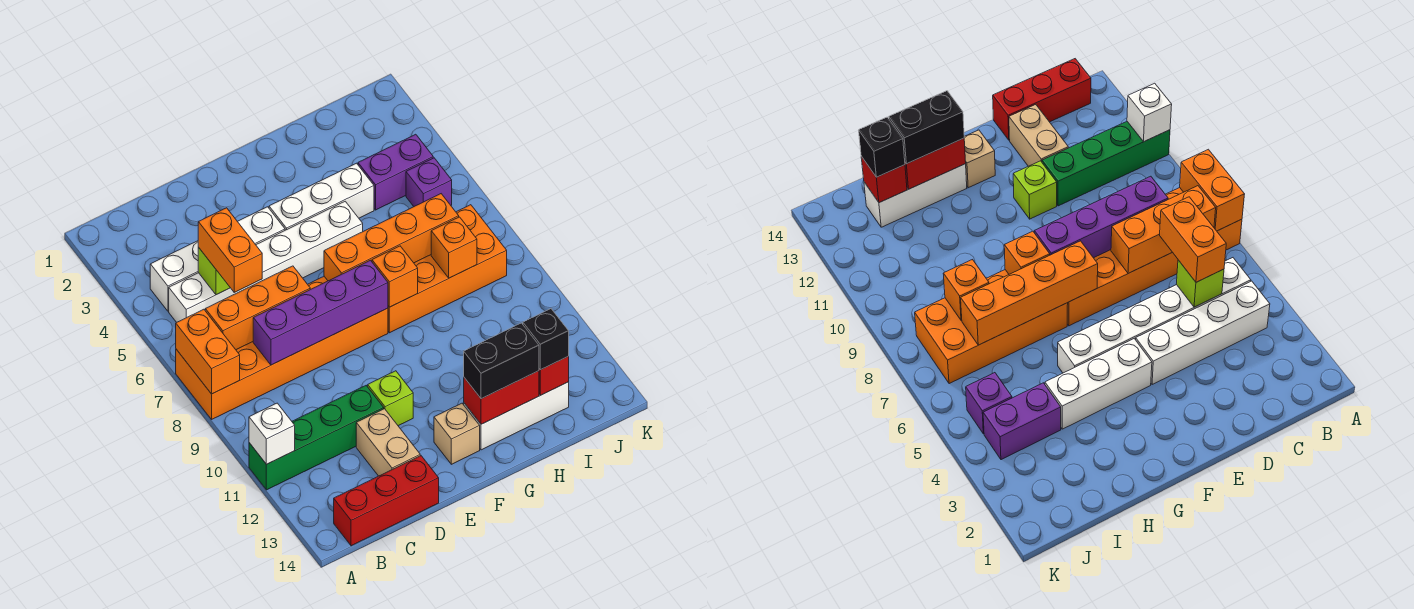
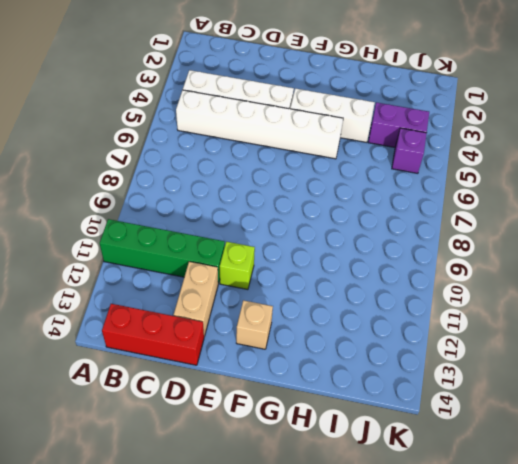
none -> orange brick A7:F8 level 1
none -> orange brick G7:J8 level 1
none -> white brick G13:I13 level 1

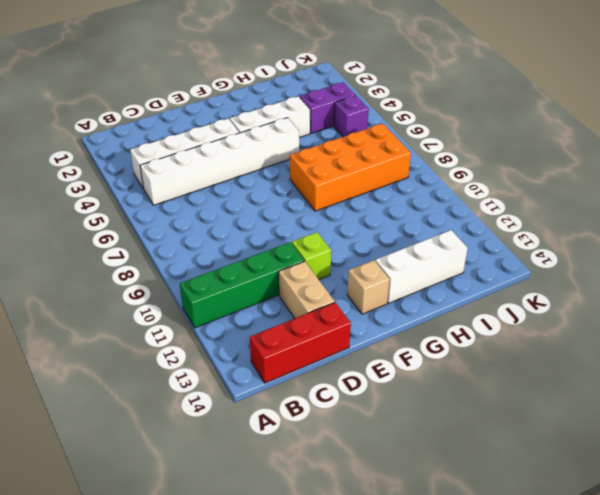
none -> orange brick A7:F8 level 1
none -> orange brick A7:A8 level 2
none -> white brick A11 level 2

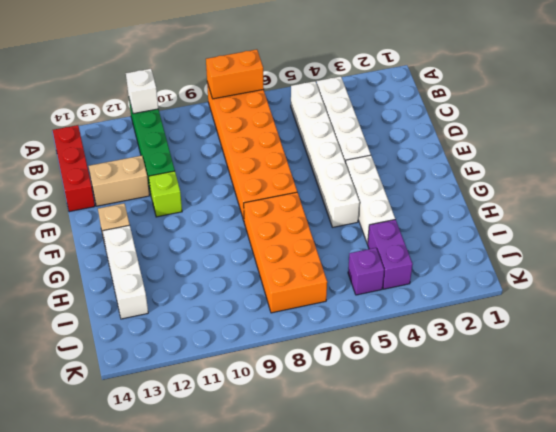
none -> orange brick B7:D7 level 2
none -> lime brick C5 level 2
none -> purple brick C8:F8 level 2

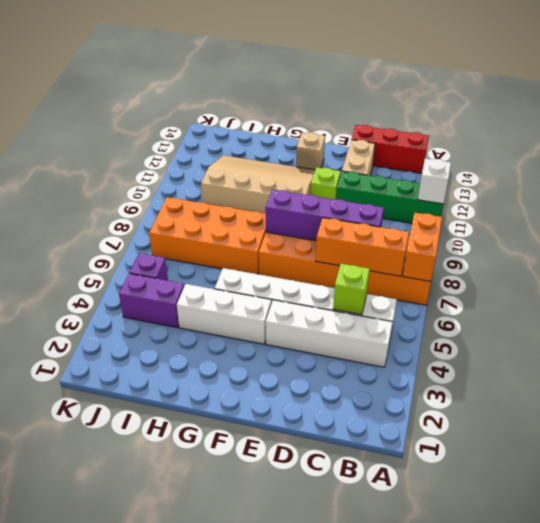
tan slope F10:I12 level 1 top 10 -> none
none -> white brick G13:I13 level 1
none -> orange brick F7:I7 level 2
none -> orange brick G8 level 2

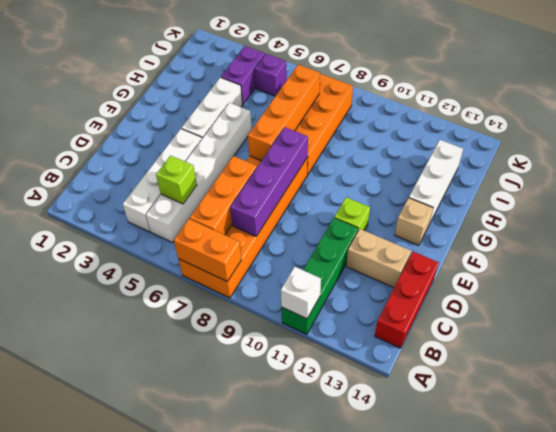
none -> orange brick G8 level 2
none -> red brick G13:H13 level 2
none -> orange brick I8 level 2

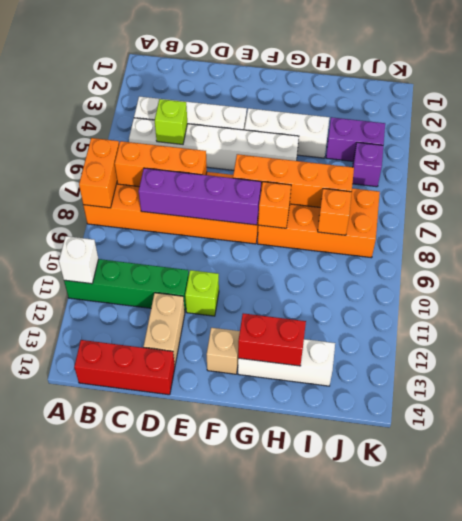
none -> red brick I13 level 2
none -> orange brick C5:C6 level 3
none -> black brick G13:H13 level 3

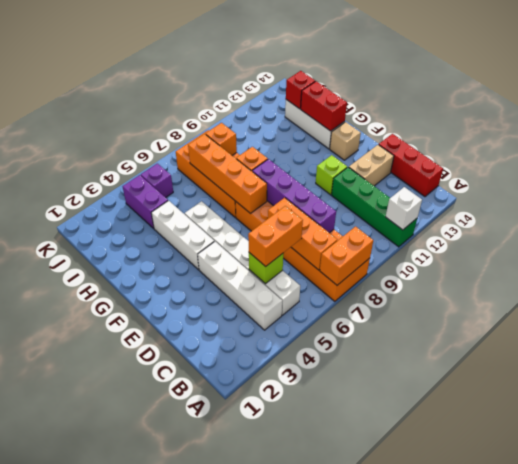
none -> black brick G13:H13 level 3
none -> black brick I13 level 3

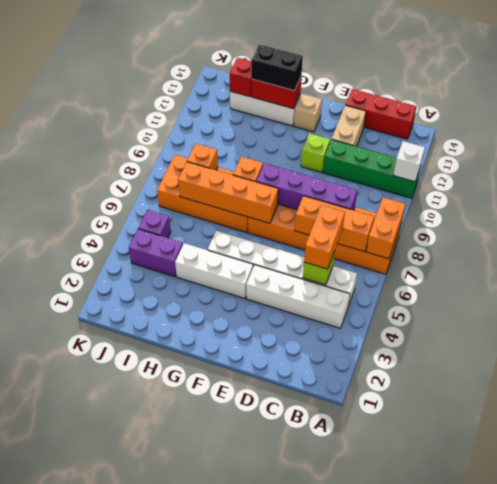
none -> black brick I13 level 3

